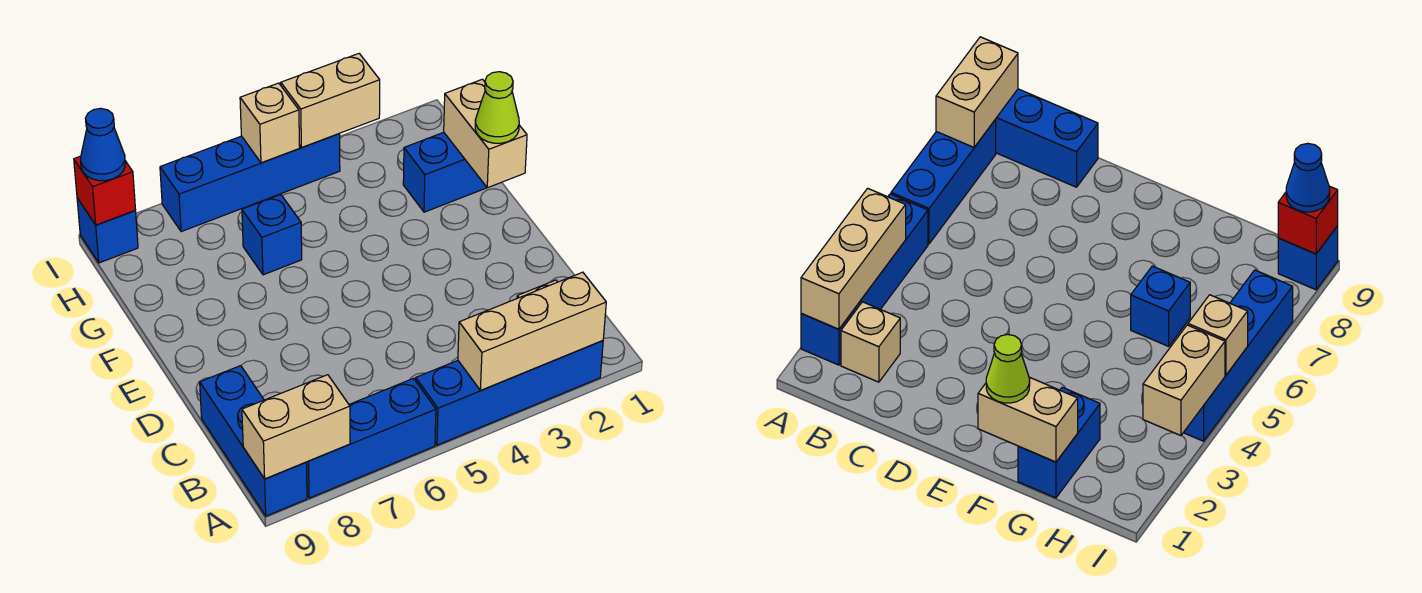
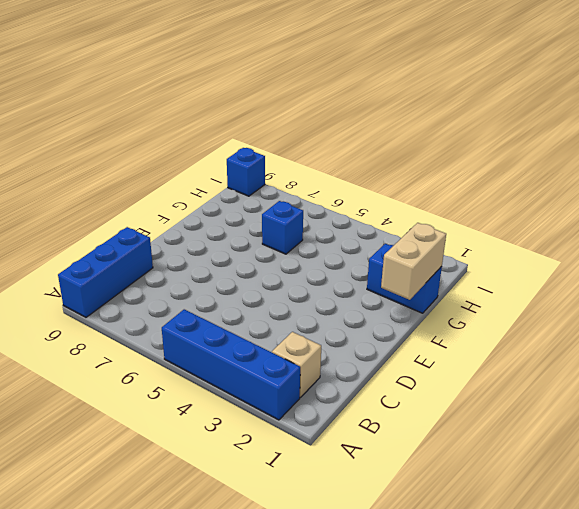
none -> blue brick A6:A8 level 1
none -> blue brick I4:I7 level 1
none -> tan brick A2:A4 level 2

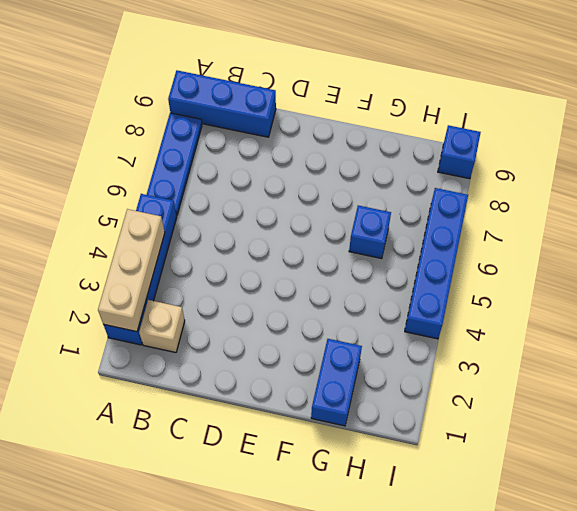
blue plate A6:A8 level 1 -> blue brick A6:A8 level 1
none -> tan brick A8:A9 level 2
none -> tan brick F1:G1 level 2
none -> tan brick I3:I4 level 2

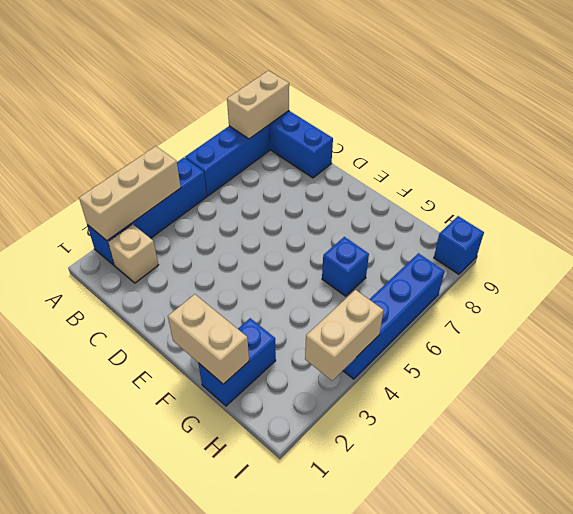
none -> tan brick I5 level 2
none -> red brick I9 level 2
none -> lime cone F1 level 3

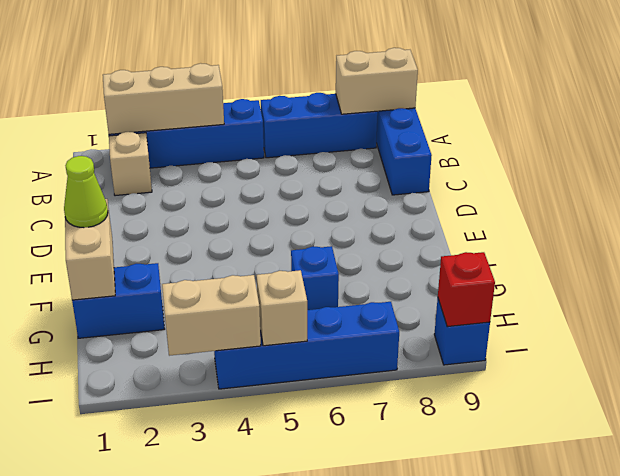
none -> blue cone I9 level 3

